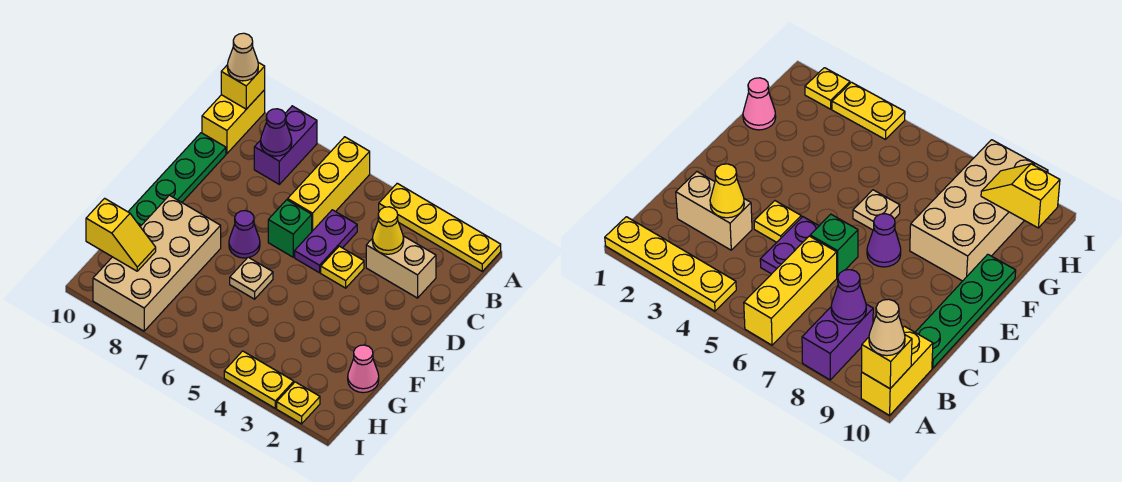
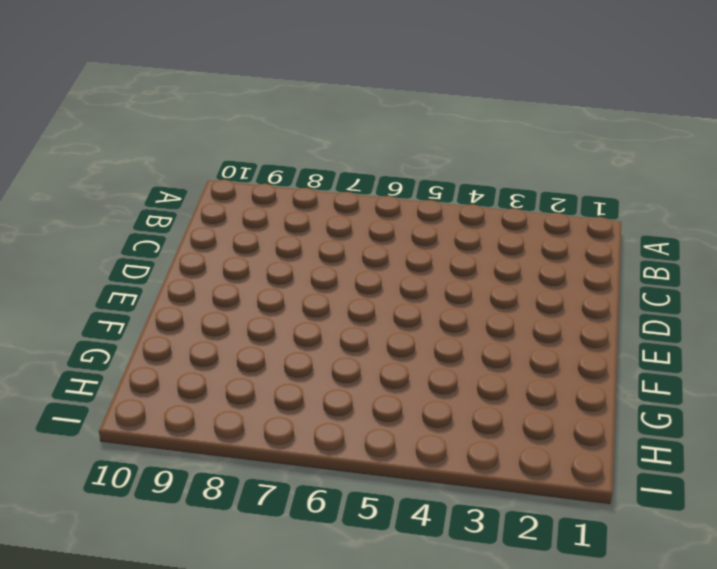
none -> yellow plate A1:A4 level 1
none -> yellow brick A6:C6 level 1
none -> purple brick A8:B8 level 1

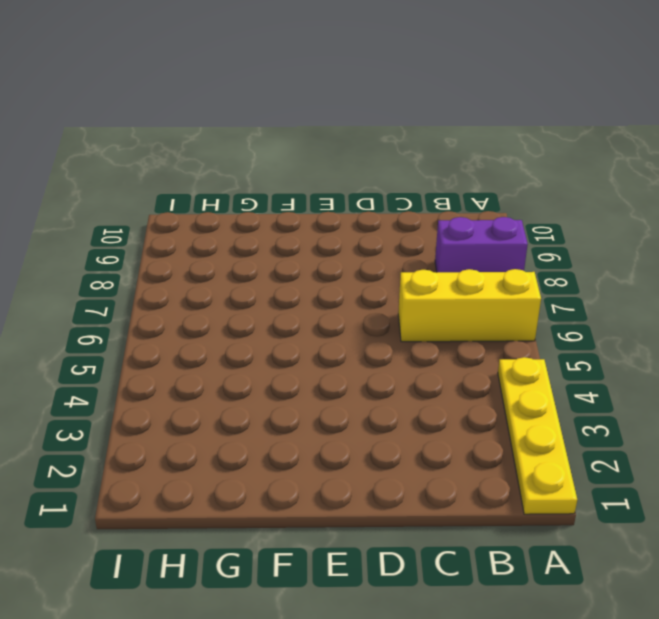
none -> yellow brick A10:B10 level 1
none -> tan brick C2:C3 level 1
none -> purple plate C5:D5 level 1

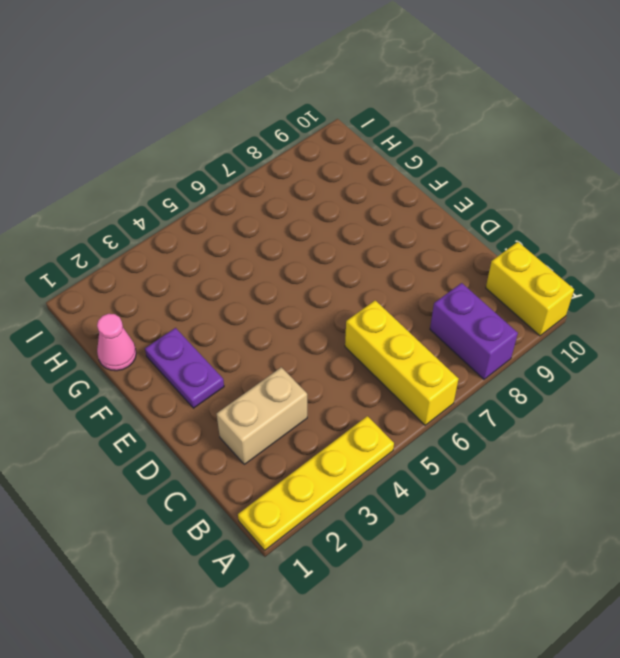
purple plate E2:F2 level 1 -> purple plate C5:D5 level 1
none -> green plate C10:F10 level 1
none -> yellow plate D4 level 1
none -> green brick D6 level 1

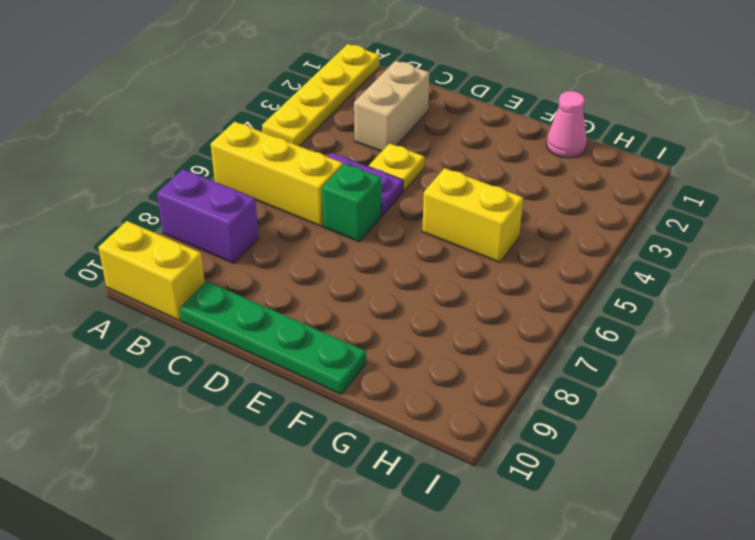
yellow brick F5:G5 level 1 -> none
none -> purple cone E7 level 1
none -> tan plate F6 level 1
none -> tan brick F8:I9 level 1

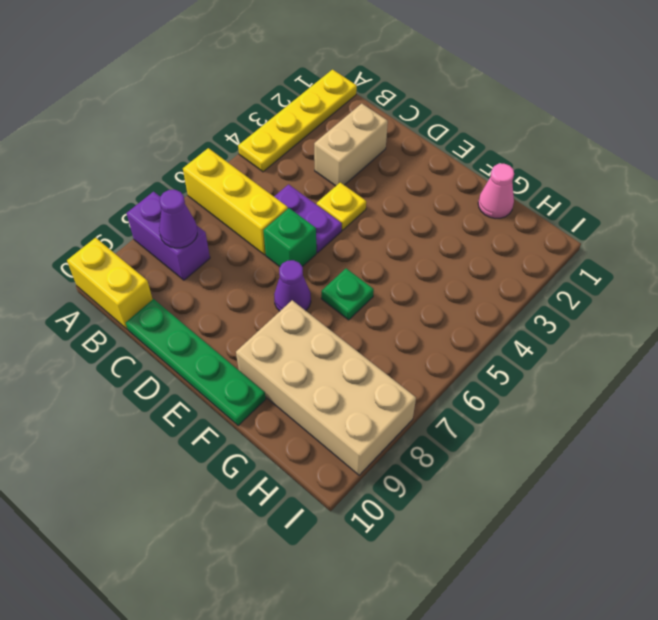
green plate F6 level 1 -> tan plate F6 level 1
none -> yellow plate I2 level 1
none -> yellow plate I3:I4 level 1
none -> yellow brick A10 level 2

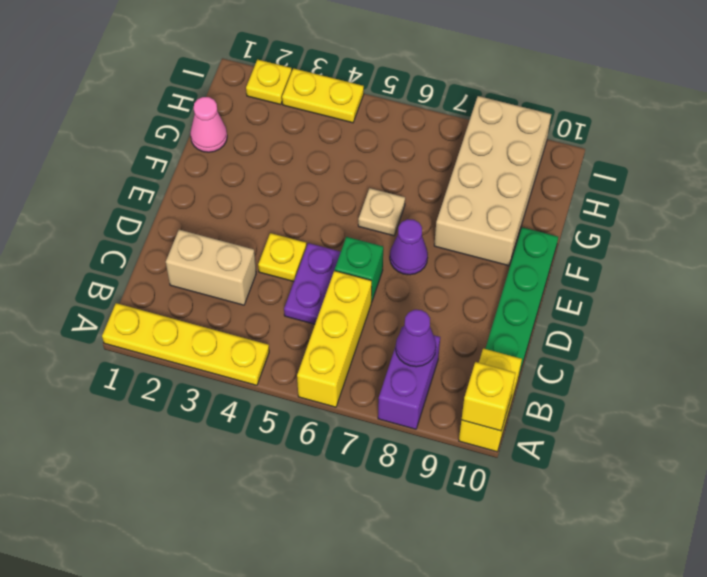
none -> yellow cone C3 level 2
none -> yellow slope H9:H10 level 2 top 10
none -> tan cone A10 level 3

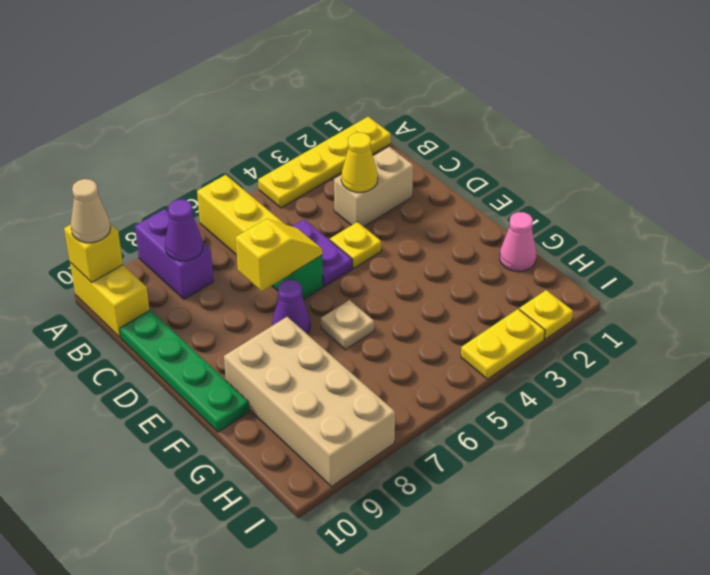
yellow slope D6:D7 level 2 top 7 -> yellow slope H9:H10 level 2 top 10

